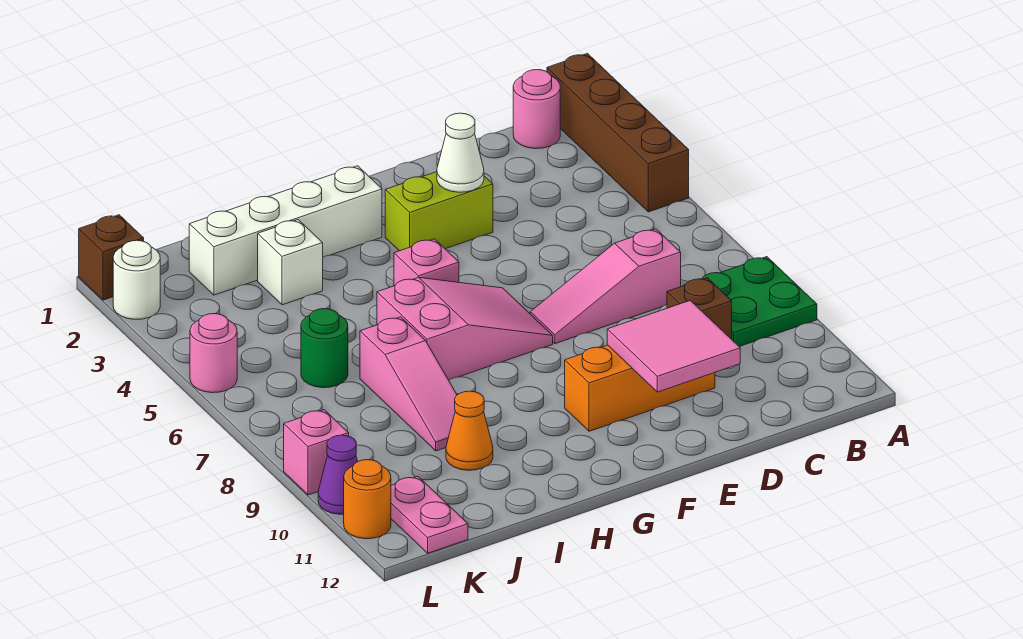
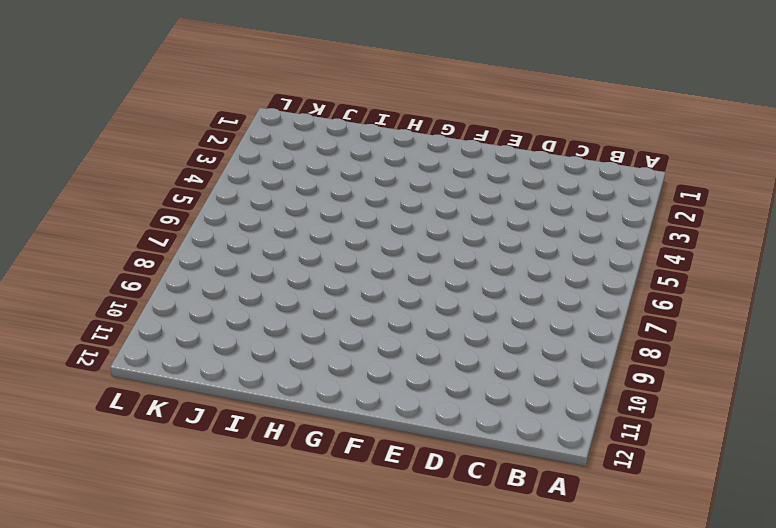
none -> brown brick A1:A4 level 1
none -> green plate A8:B9 level 1
none -> pink round brick B1 level 1

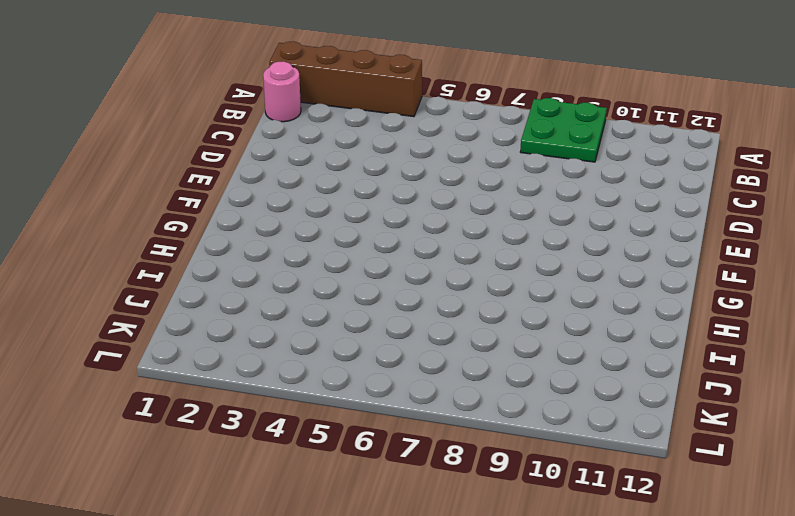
none -> pink slope C7:E7 level 1 top C
none -> brown brick C9 level 1
none -> orange brick D10:F10 level 1

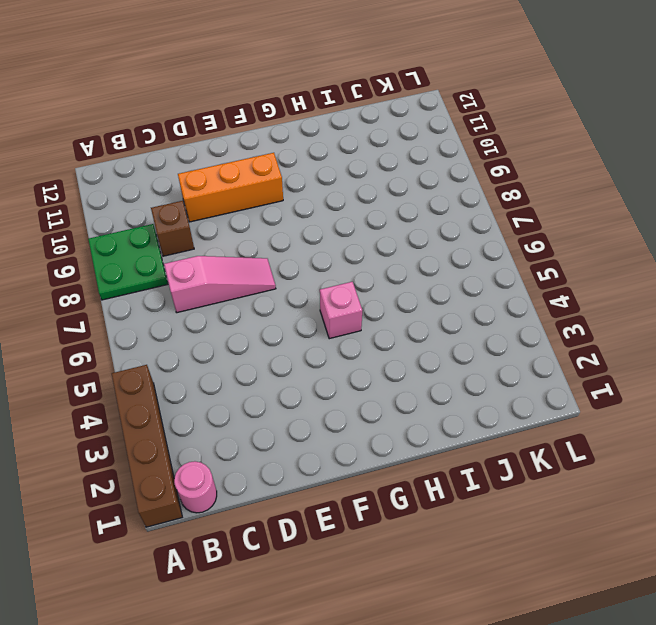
none -> lime brick E3:F3 level 1
none -> pink slope F6:H7 level 1 top H
none -> white brick G2:J2 level 1

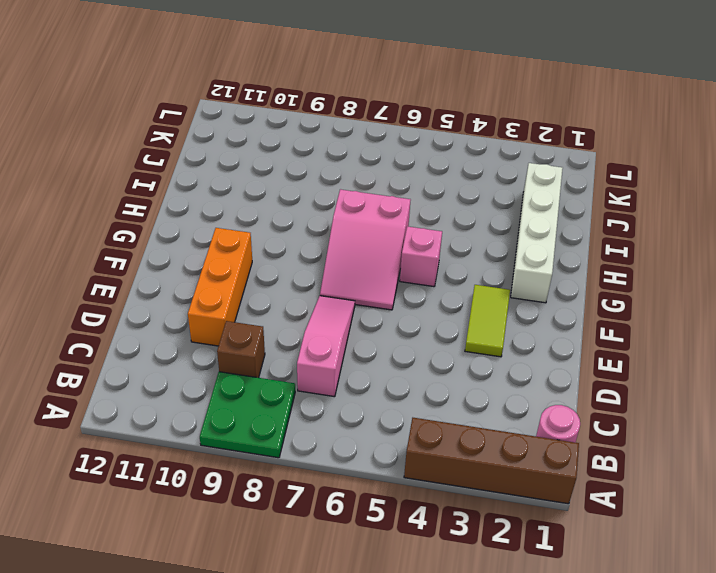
lime tile E3:F3 level 1 -> lime brick E3:F3 level 1
none -> white brick I3 level 1
none -> pink slope I7:I9 level 1 top 7
none -> orange cone I10 level 1

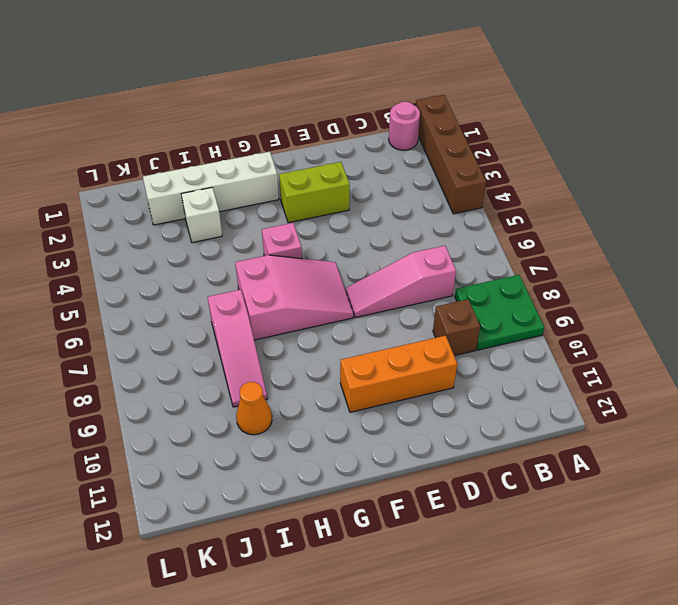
none -> green round brick J6 level 1
none -> pink plate K11:K12 level 1
none -> brown brick L1 level 1

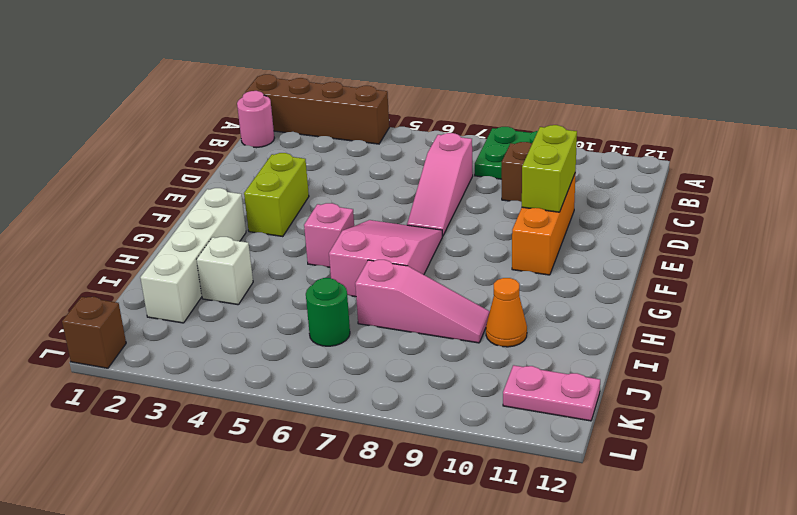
lime brick D10:E10 level 2 -> pink tile D10:E11 level 2
none -> white round brick L2 level 1
none -> pink round brick L5 level 1
none -> pink brick L9 level 1

